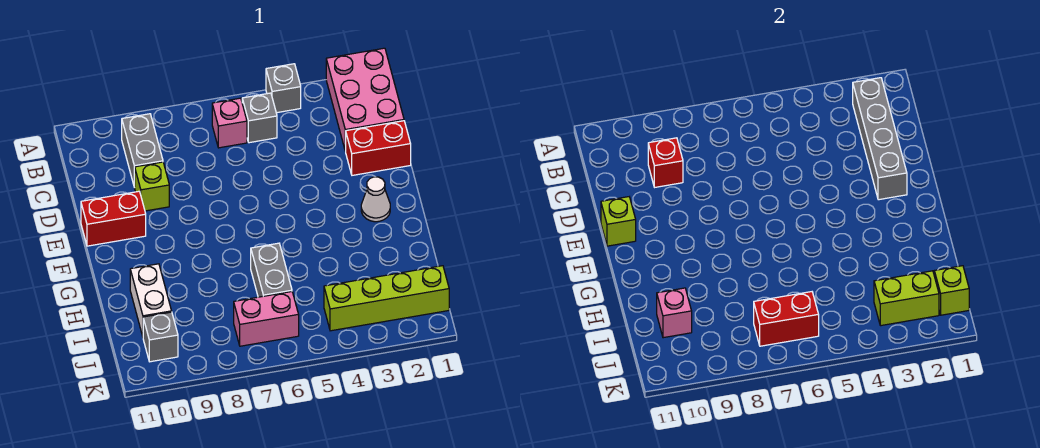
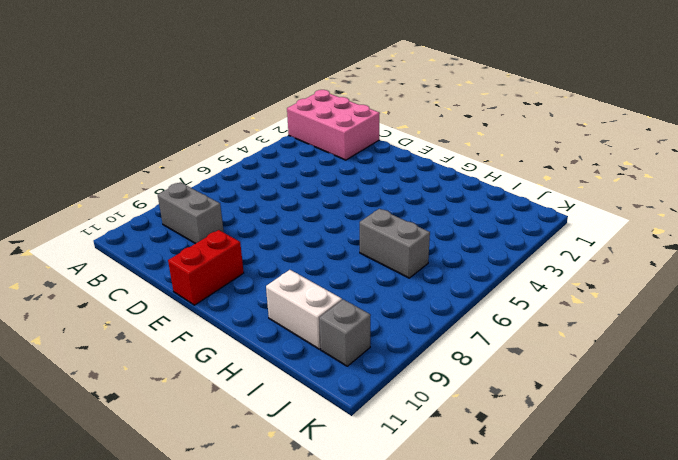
none -> grey brick A4 level 1
none -> grey brick B5 level 1
none -> pink brick B6 level 1

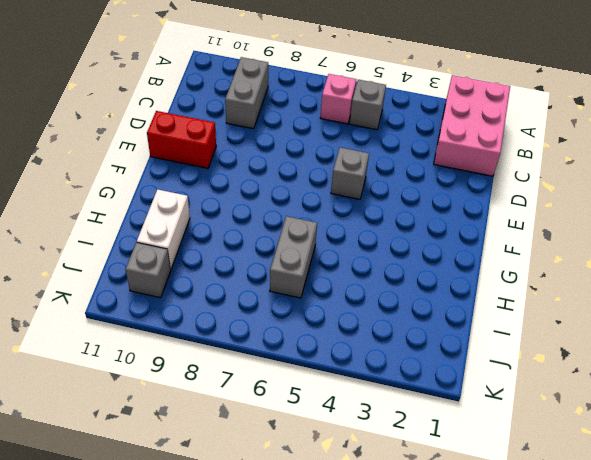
grey brick E5 level 1 -> grey brick A4 level 1
none -> red brick D1:D2 level 1
none -> lime brick D9 level 1
none -> white cone F2 level 1

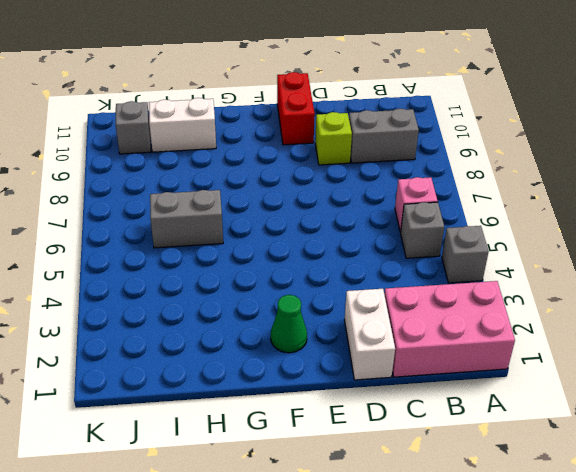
white brick D1:D2 level 1 -> red brick D1:D2 level 1
green cone F2 level 1 -> white cone F2 level 1
none -> lime brick J1:J4 level 1
none -> pink brick J6:J7 level 1
none -> grey brick B2:E2 level 2

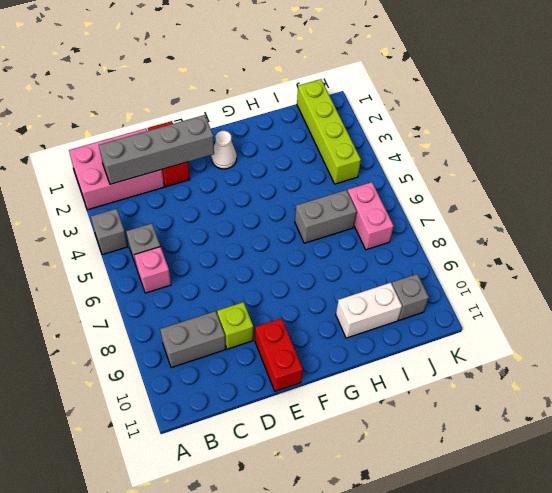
none -> red brick C9 level 2
none -> lime brick E11 level 2
none -> pink brick I10 level 2

